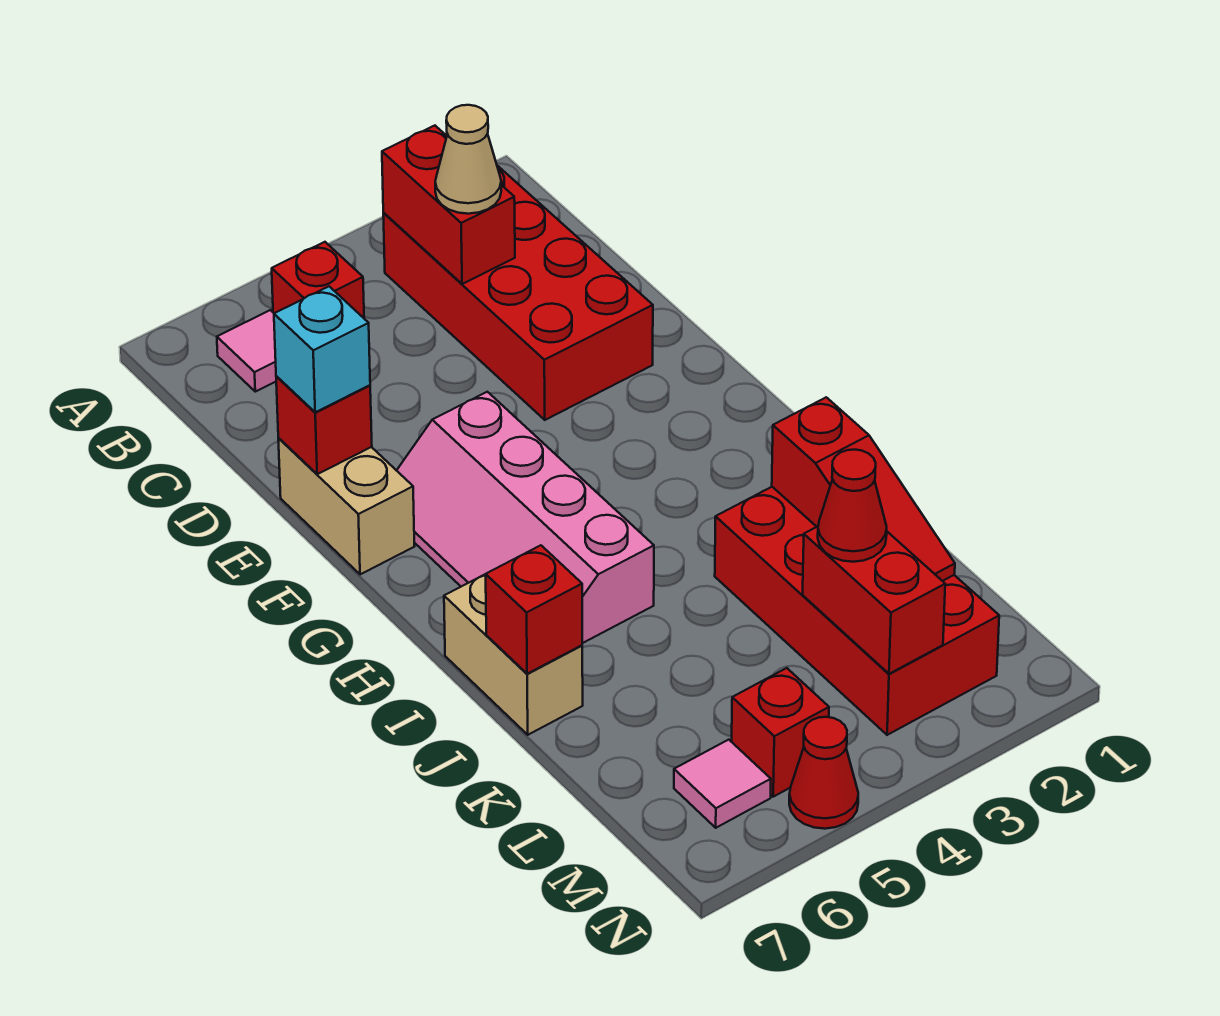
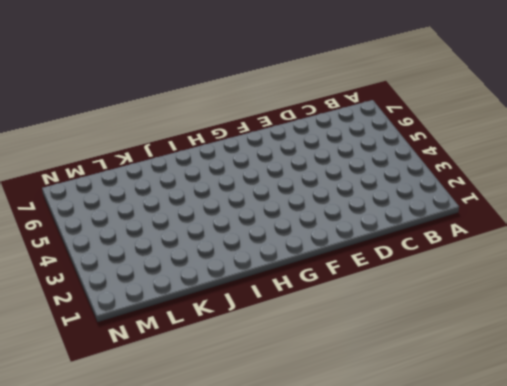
none -> red brick B2:E3 level 1
none -> red brick B5 level 1
none -> pink tile B6 level 1

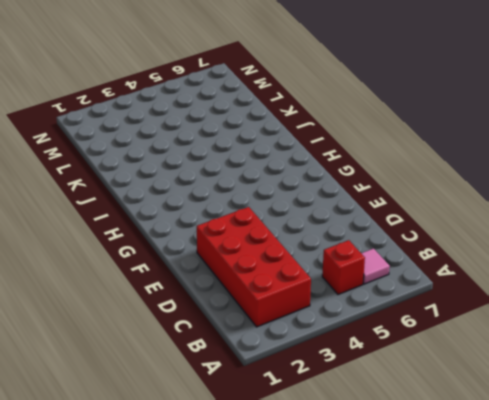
none -> tan brick E7:F7 level 1
none -> pink slope F5:I6 level 1 top 5
none -> tan brick I7:J7 level 1

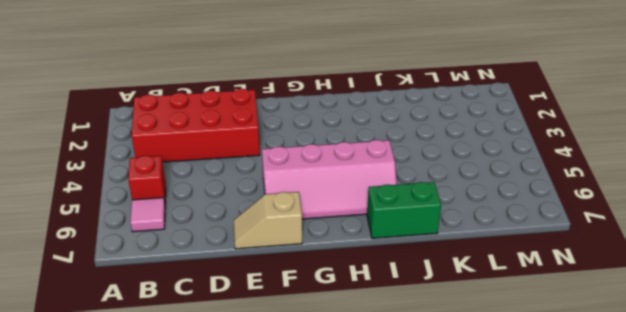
tan slope E7:F7 level 1 top F -> tan brick E7:F7 level 1
green brick I7:J7 level 1 -> tan brick I7:J7 level 1
none -> red brick J2:M3 level 1
none -> red brick M5 level 1
none -> pink tile M6 level 1

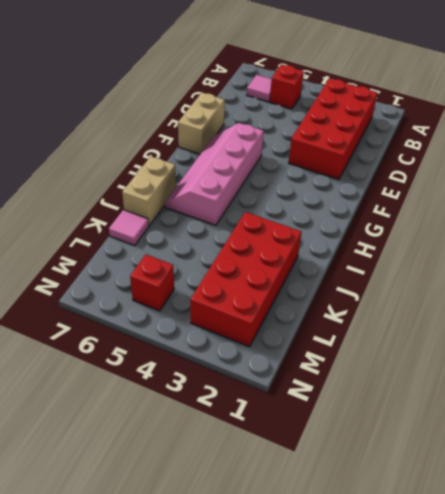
pink tile K7 level 1 -> pink tile M6 level 1
none -> red cone N5 level 1
none -> red brick B3:C3 level 2
none -> red brick E7 level 2

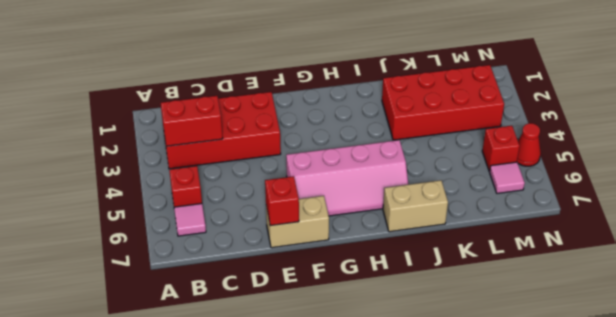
none -> red slope J2:L2 level 2 top J
none -> red brick J7 level 2
none -> red brick L3:M3 level 2

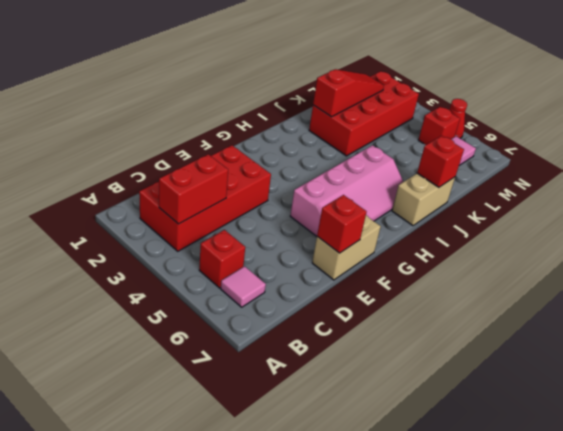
none -> red brick L3:M3 level 2
none -> tan cone C3 level 3
none -> cyan brick E7 level 3

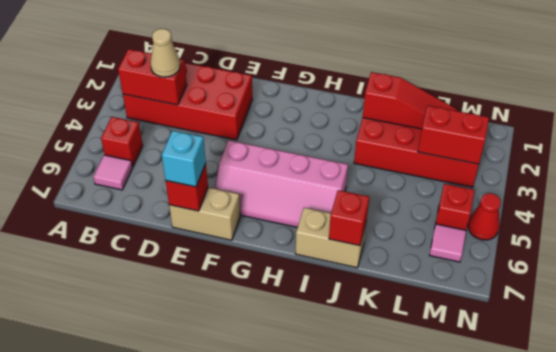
none -> red cone L3 level 3

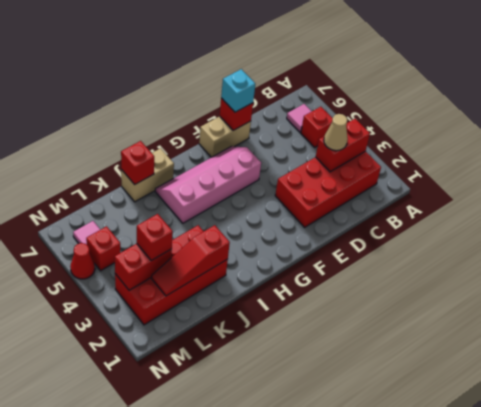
red brick L3 level 3 -> red cone L3 level 3

